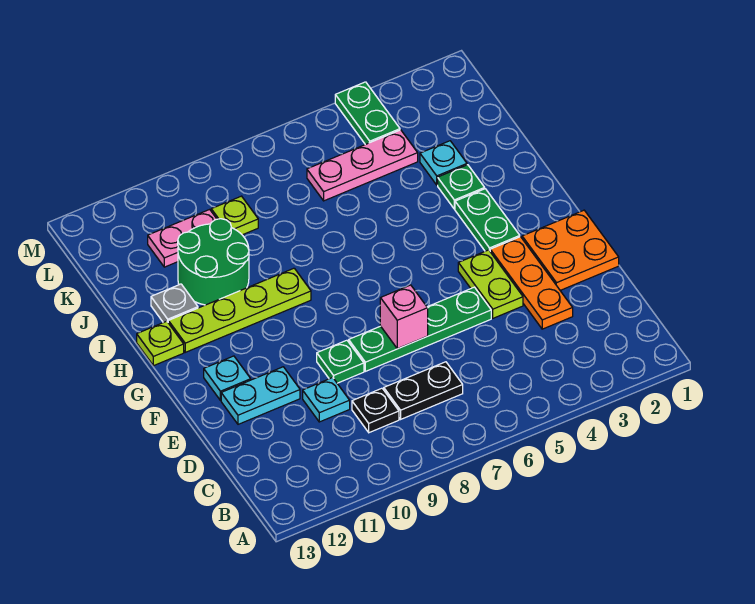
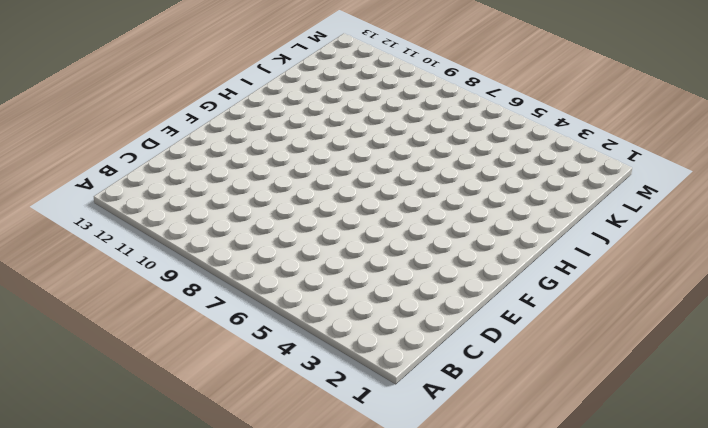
none -> black plate C7:C8 level 1
none -> black plate C9 level 1
none -> orange plate D3:F3 level 1

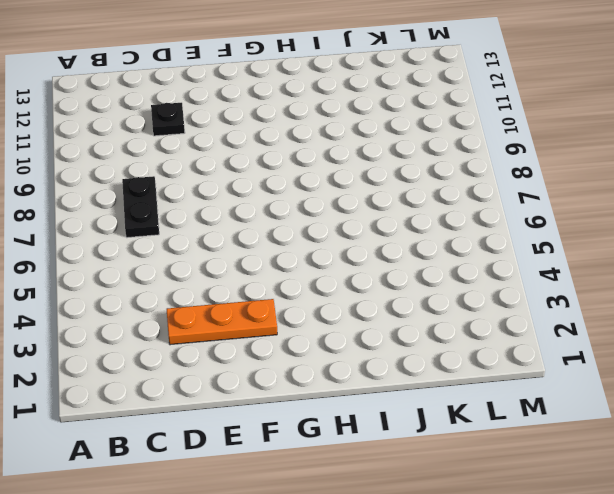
black plate D11 level 1 -> black plate C9 level 1
none -> cyan plate D10 level 1
none -> orange plate E1:F2 level 1
none -> lime plate E4:F4 level 1

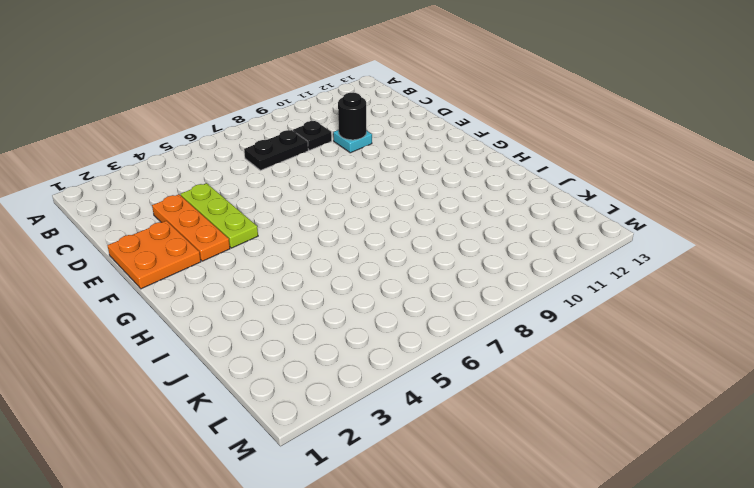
lime plate D4:F4 level 1 -> lime plate E4:F4 level 1
black round brick D10 level 2 -> none
none -> green plate E5:E8 level 1
none -> green plate E9 level 1
none -> cyan plate E11:E12 level 1

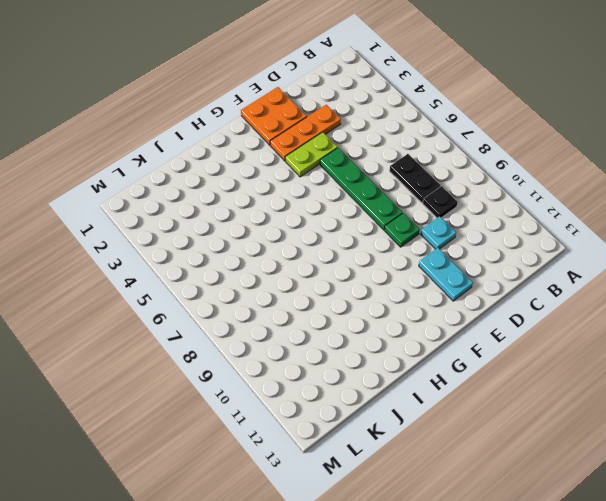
none -> cyan plate F12 level 1
none -> green plate G3:H3 level 1
none -> lime plate H9:H12 level 1

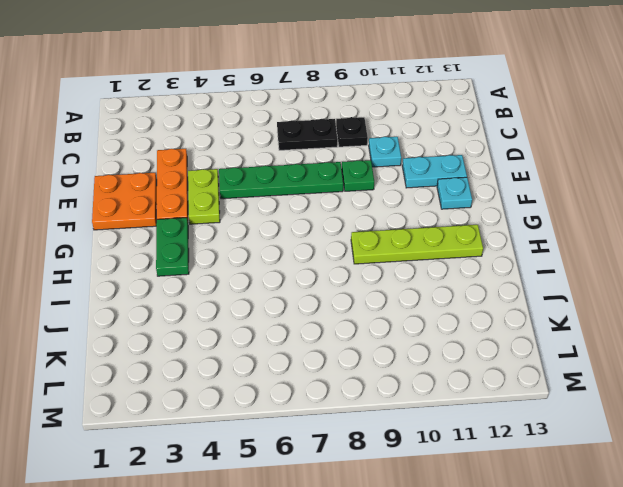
none -> lime plate H13 level 1
none -> green plate I3 level 1
none -> green round brick I10:J11 level 1

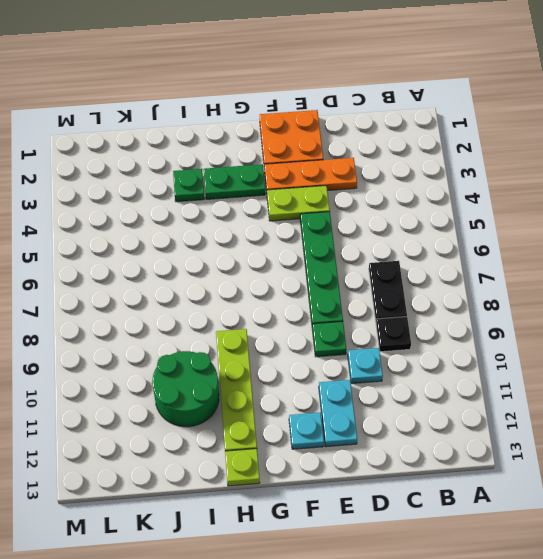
none -> grey plate I12 level 1
none -> cyan plate J3 level 1
none -> pink plate K4:K6 level 1

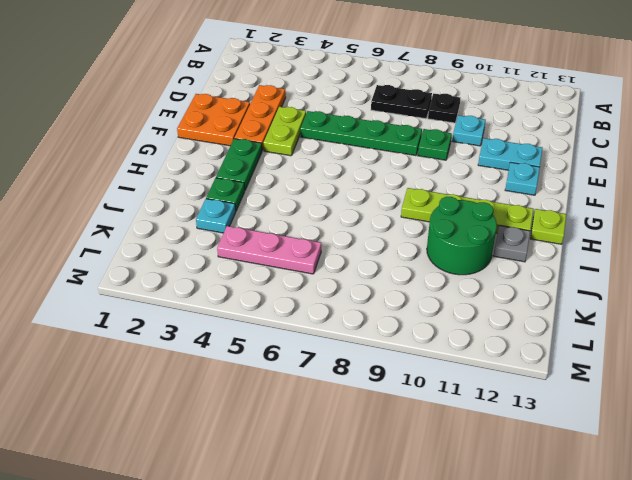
none -> lime plate K9 level 1
none -> pink plate K10:K11 level 1
none -> green plate L4:M4 level 1

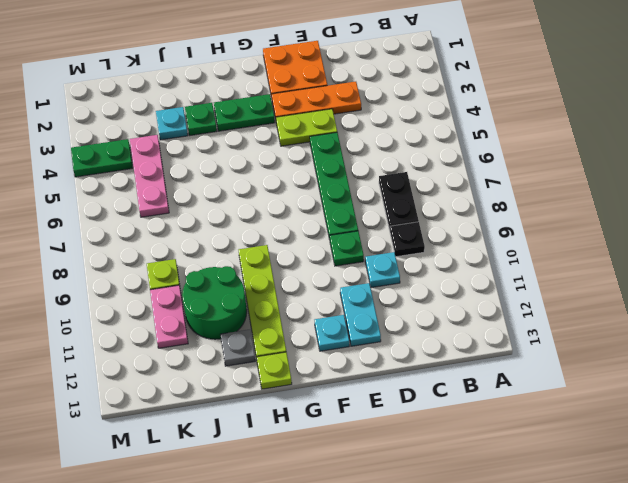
none -> pink brick E7 level 2

